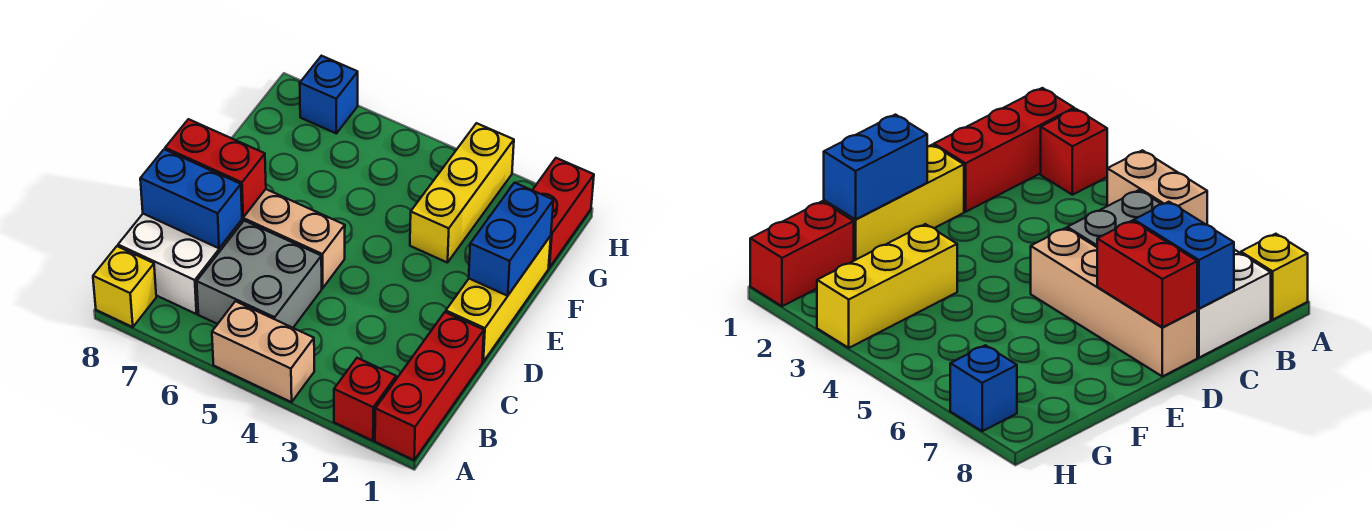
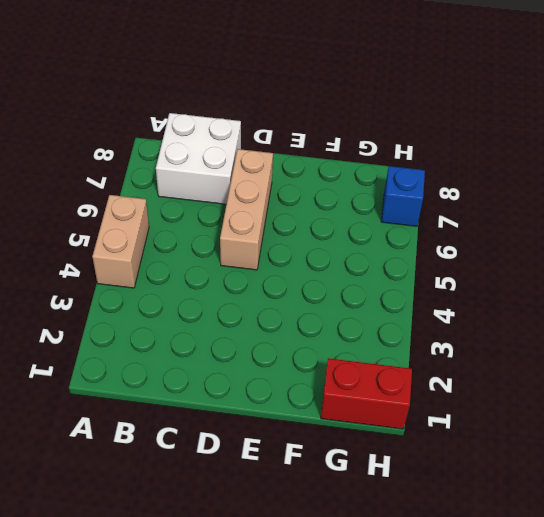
tan brick D5:D7 level 1 -> tan brick D5:D8 level 1
none -> red brick A1:C1 level 1
none -> red brick A2 level 1
none -> yellow brick A8 level 1

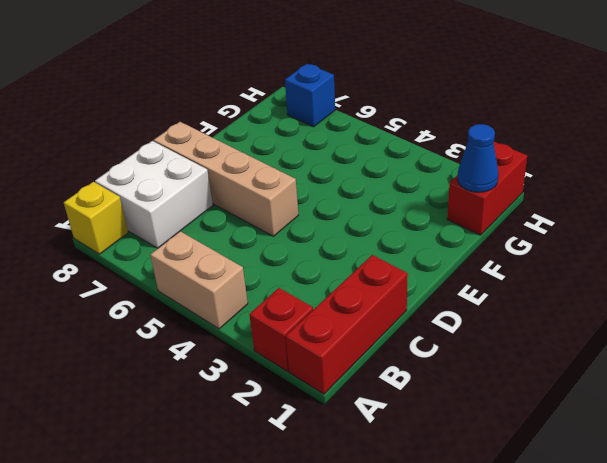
blue cone G1 level 2 -> none
none -> grey brick B5:C6 level 1
none -> yellow brick D1:F1 level 1
none -> yellow brick F3:H3 level 1

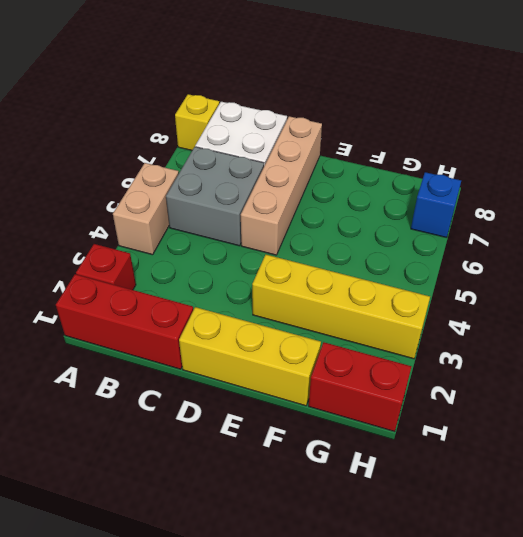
yellow brick E3:H3 level 1 -> yellow brick F3:H3 level 1
none -> blue brick C7:C8 level 2
none -> red brick D7:D8 level 2
none -> blue brick E1:F1 level 2

